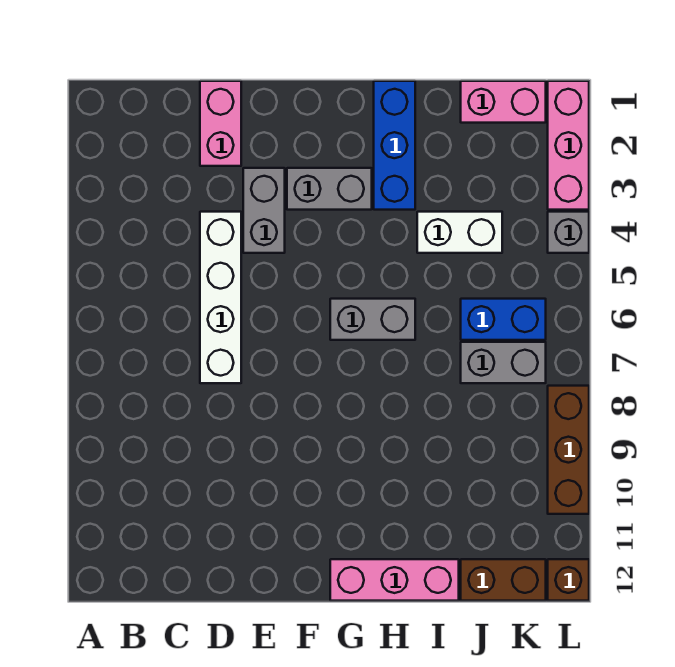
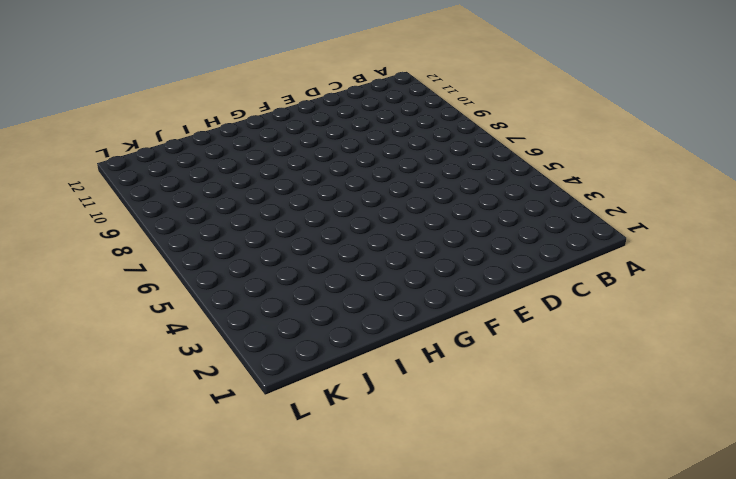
none -> pink brick D1:D2 level 1
none -> white brick D4:D7 level 1
none -> grey brick E3:E4 level 1

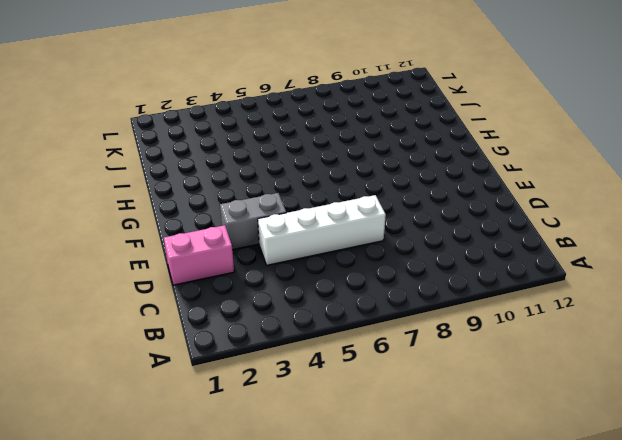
none -> grey brick F3:G3 level 1
none -> grey brick G6:H6 level 1
none -> pink brick G12:I12 level 1

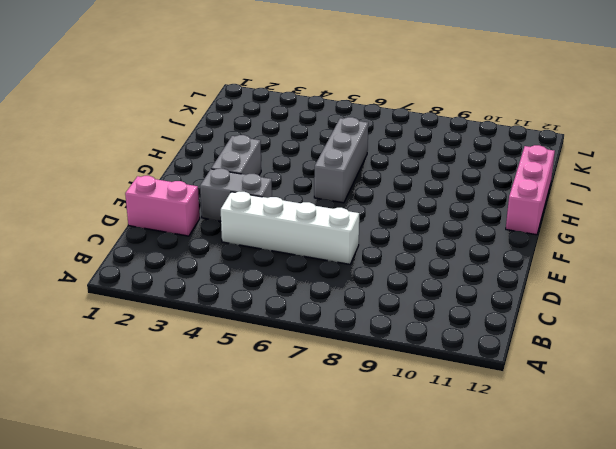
grey brick G6:I6 level 1 -> grey brick G6:H6 level 1
none -> blue brick H1:H3 level 1
none -> white brick I4:J4 level 1
none -> pink brick J1:K1 level 1

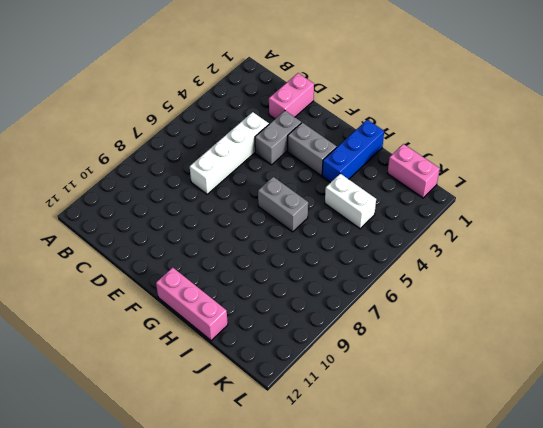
none -> blue brick J6:K6 level 1
none -> grey brick J7:K7 level 1
none -> brown brick J12:K12 level 1

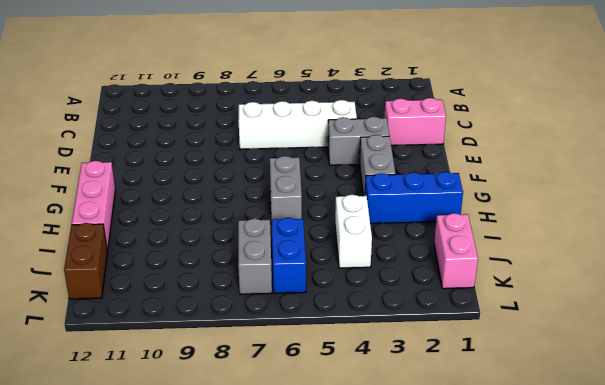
none -> pink brick L1:L3 level 1
none -> grey brick L4 level 1
none -> brown brick L8:L10 level 1

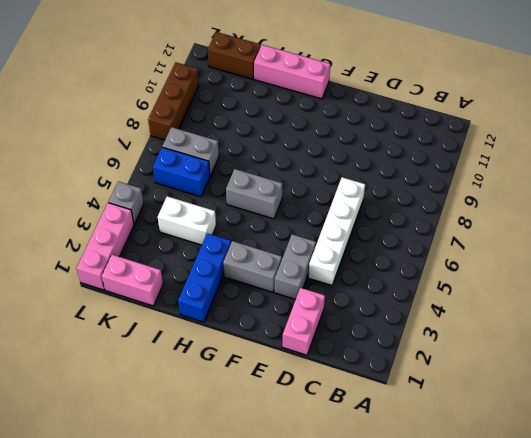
none -> brown brick L12 level 1

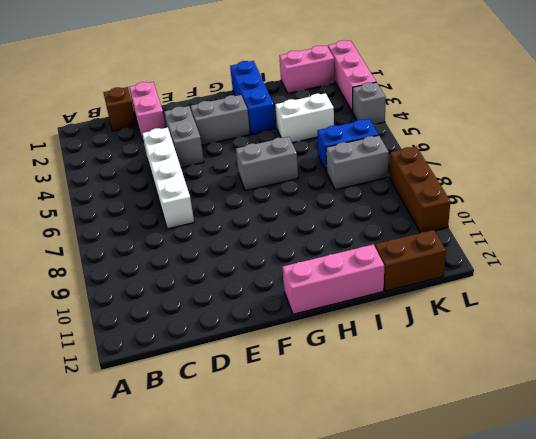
brown brick C1 level 1 -> brown brick L12 level 1

